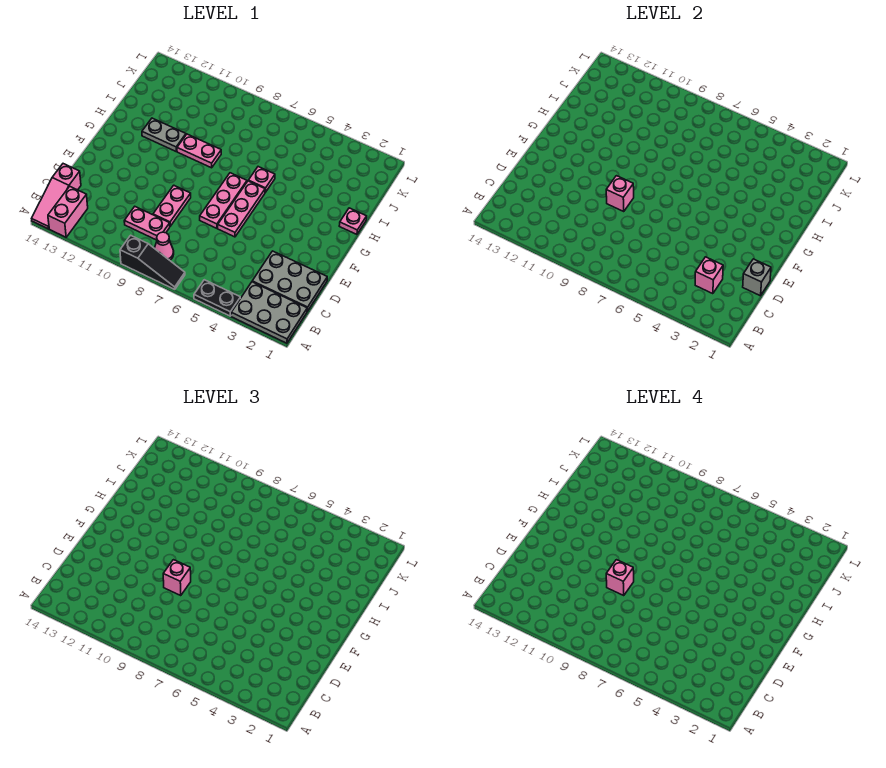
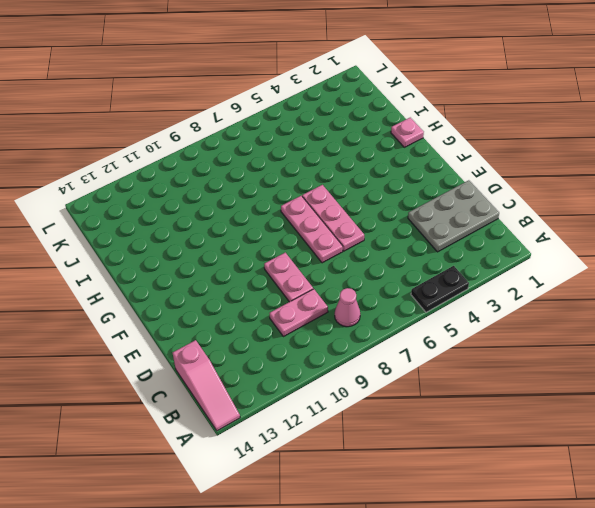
none -> grey plate A1:B3 level 1
none -> black slope A7:A9 level 1 top 9
none -> pink brick A13:B13 level 1

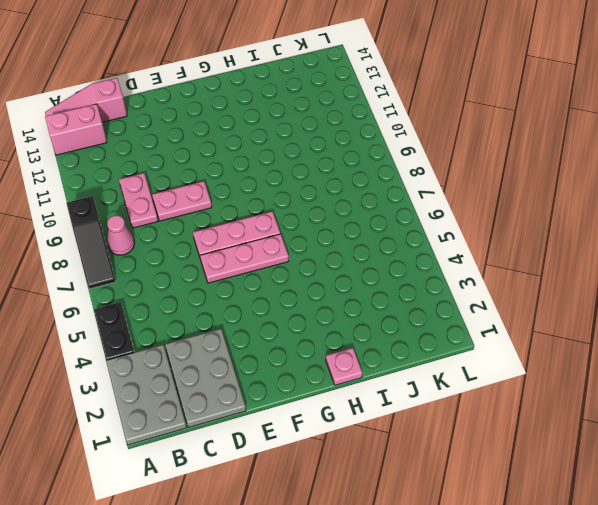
none -> pink plate H6 level 1
none -> pink plate H9:H10 level 1
none -> grey plate H11:H12 level 1

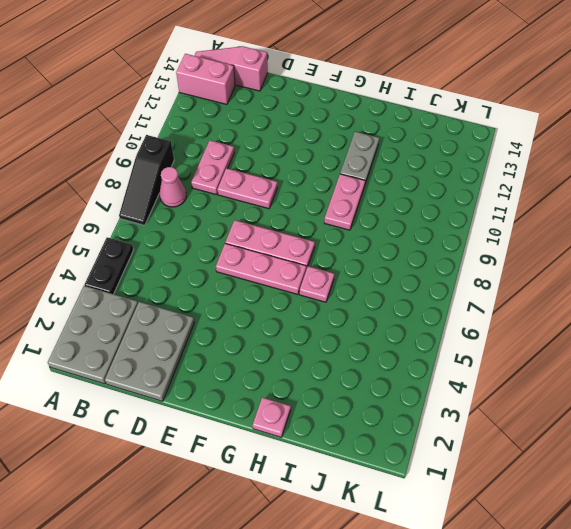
none -> pink brick C3 level 2
none -> grey brick D1 level 2
none -> pink brick E9 level 2

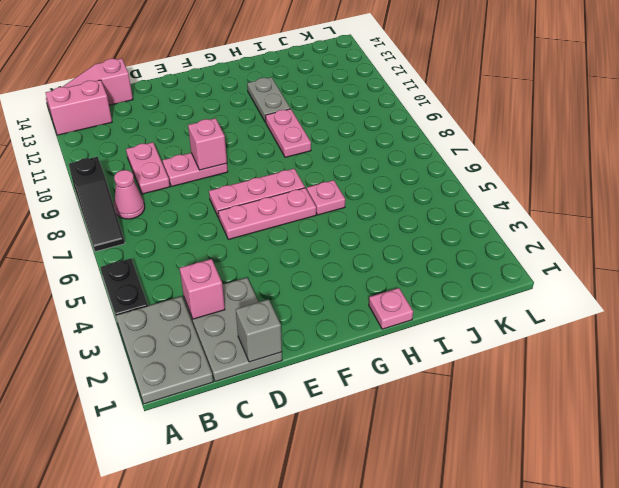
none -> pink brick E9 level 3
none -> pink brick E9 level 4

